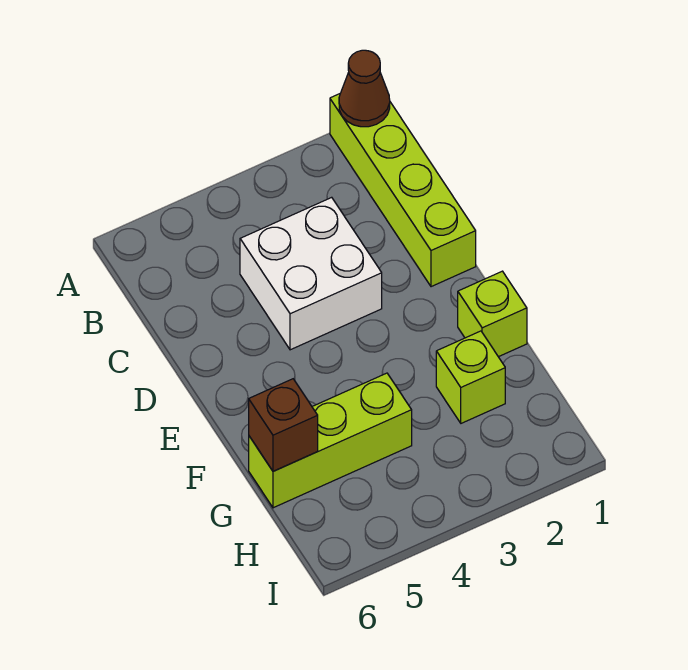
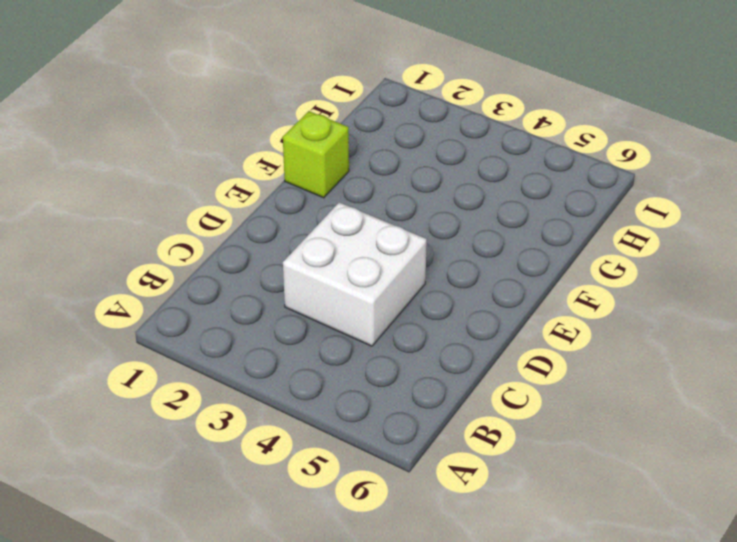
none -> lime brick A1:D1 level 1
none -> lime brick G2 level 1

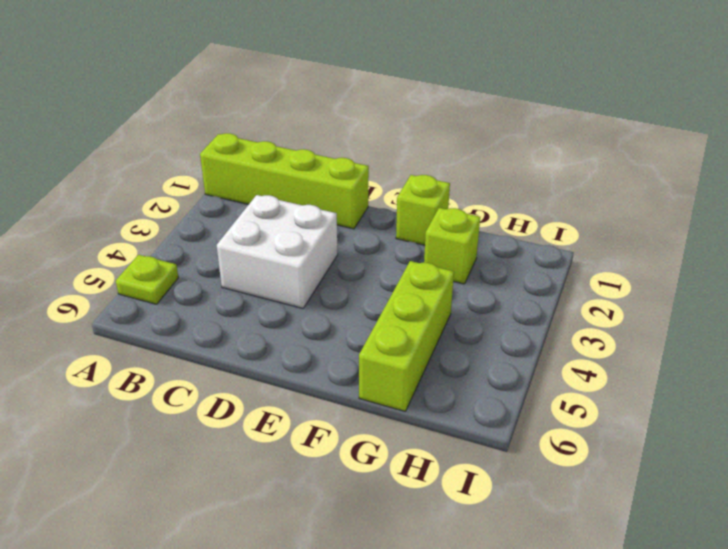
lime plate A5 level 1 -> none
none -> brown cone A1 level 2
none -> brown brick G6 level 2

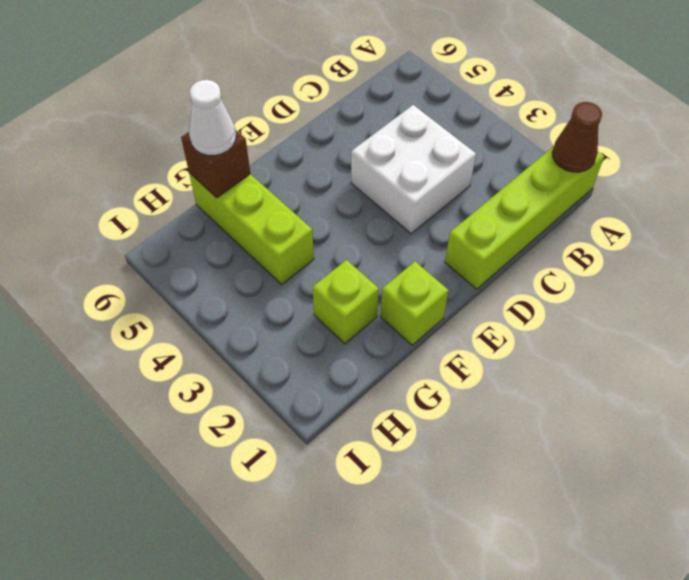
white cone G6 level 3 -> none

